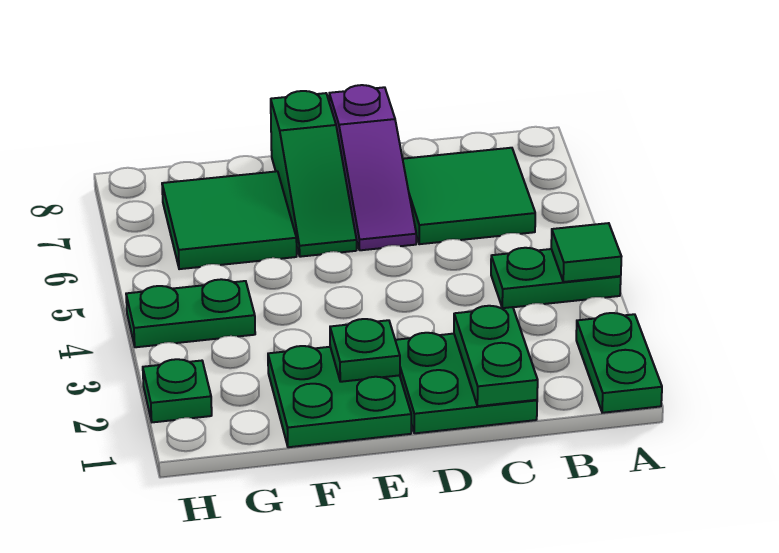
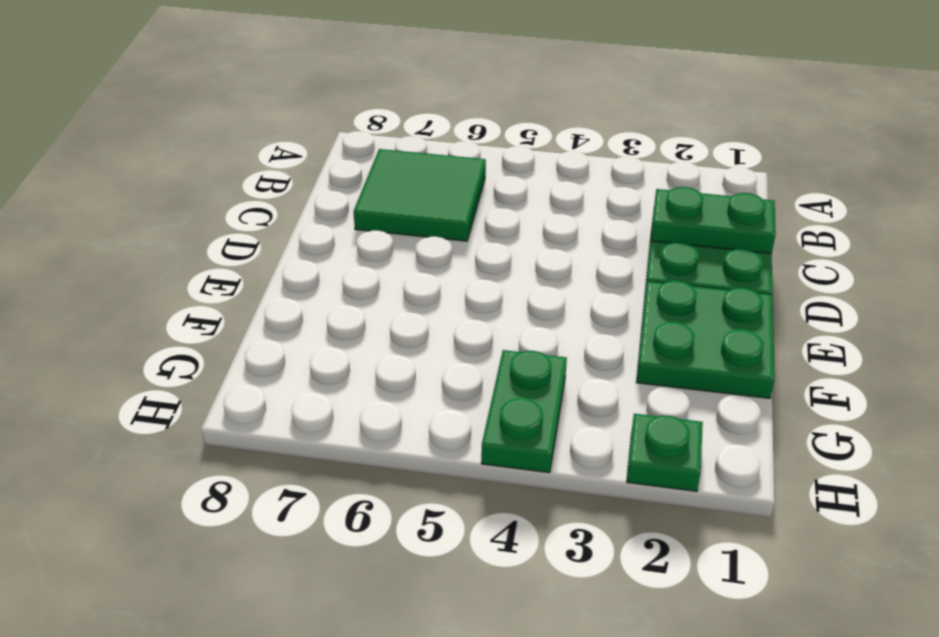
none -> green plate A1:A2 level 1
none -> green plate A4:B4 level 1
none -> purple slope D6:D8 level 1 top 8

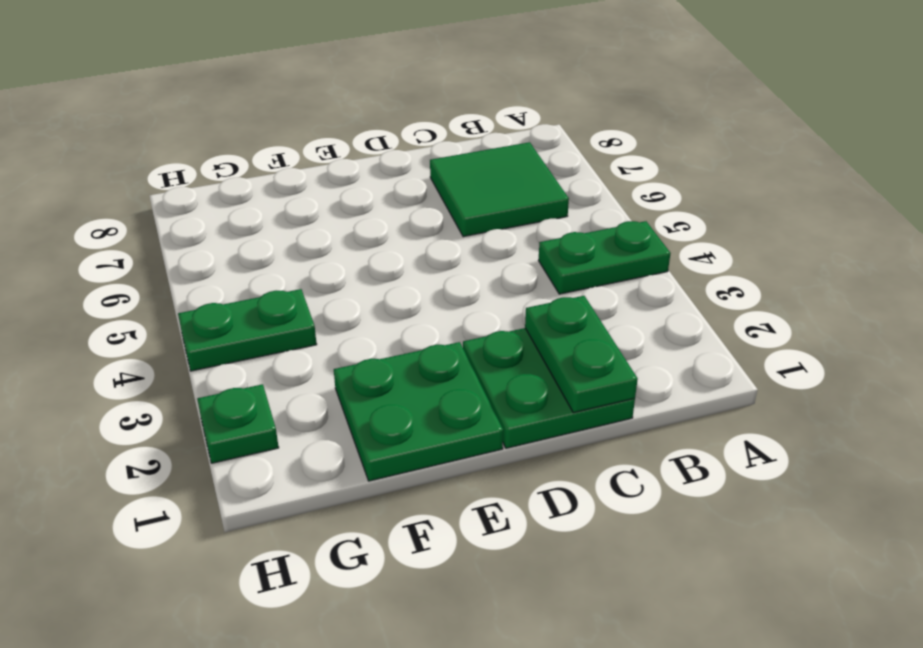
none -> green plate A1:A2 level 1
none -> purple slope D6:D8 level 1 top 8
none -> green slope E6:E8 level 1 top 8

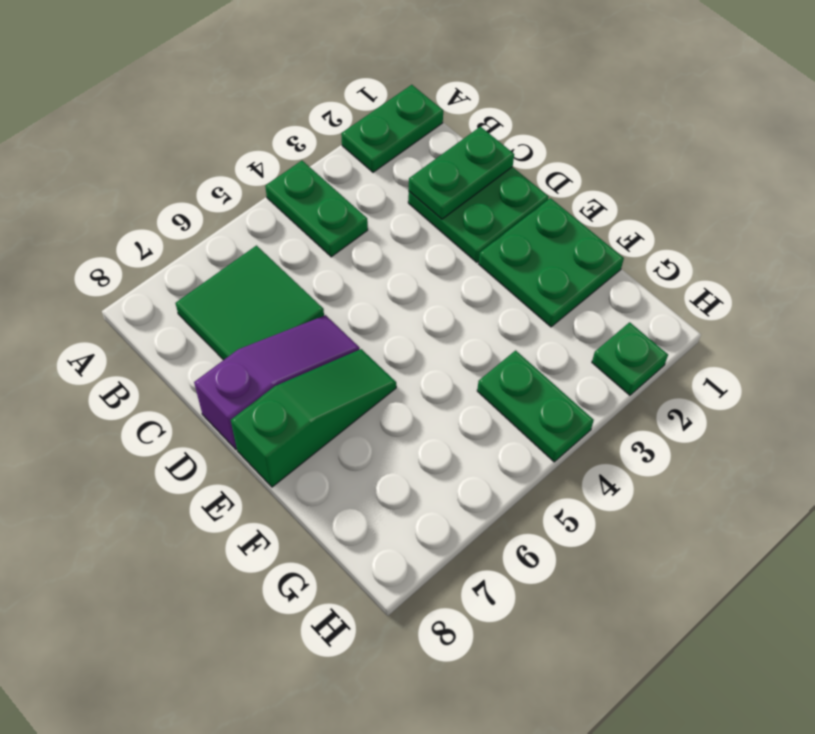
none -> green tile F6:G7 level 1
none -> green tile A4 level 2
none -> green plate E2 level 2

